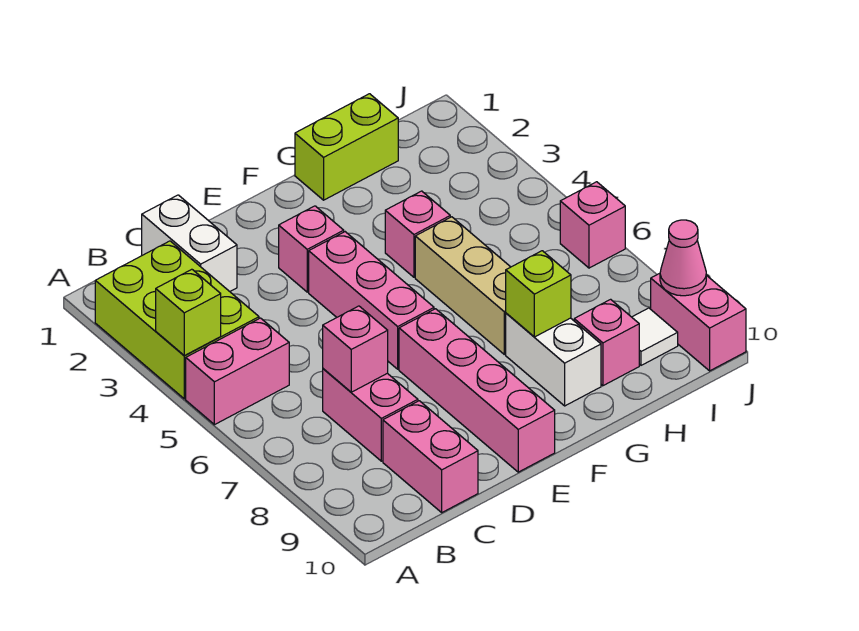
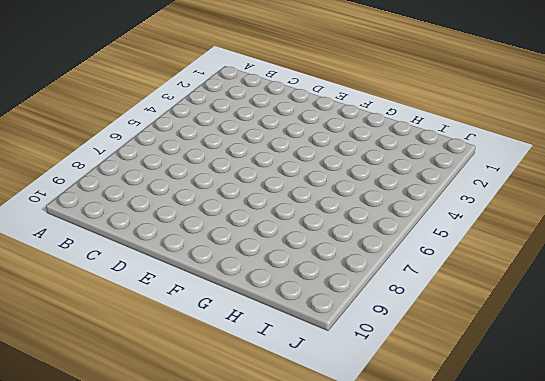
none -> lime brick A2:B4 level 1
none -> pink brick A5:B5 level 1
none -> white brick C1:C2 level 1

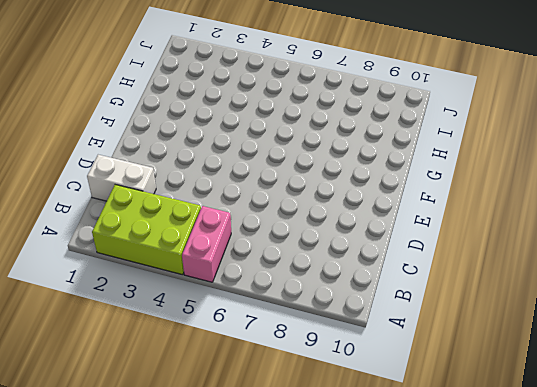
none -> pink brick C7:C8 level 1
none -> pink brick C9:C10 level 1
none -> pink brick E3 level 1

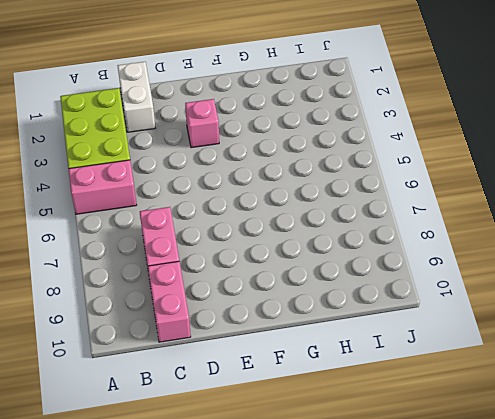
none -> pink brick E4:E6 level 1
none -> pink brick E7:E10 level 1
none -> lime brick G1:H1 level 1

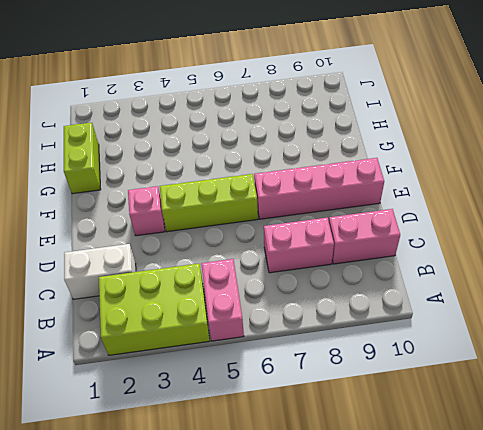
lime brick E4:E6 level 1 -> pink brick E4:E6 level 1
none -> pink brick G4 level 1
none -> tan brick G5:G7 level 1
none -> white brick G8:G9 level 1

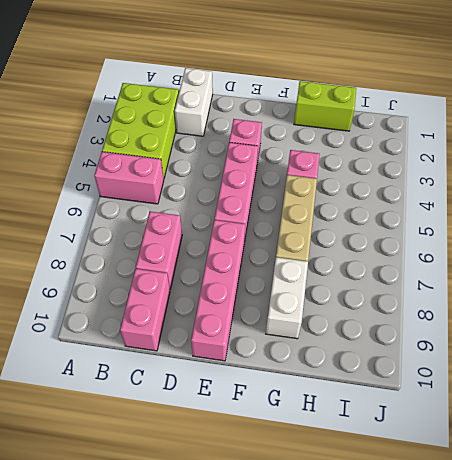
none -> pink brick H9 level 1
none -> white tile I9 level 1
none -> pink brick J6 level 1

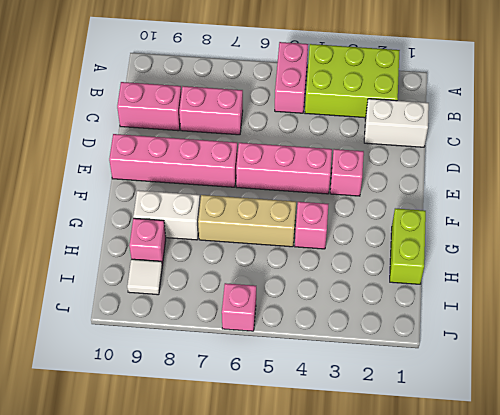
none -> pink brick J9:J10 level 1
none -> lime brick A4 level 2
none -> pink brick C7 level 2

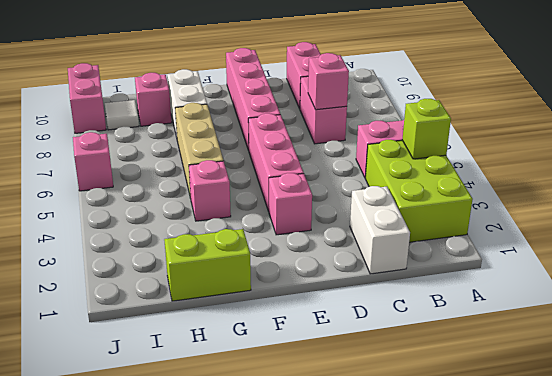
none -> lime brick G8 level 2
none -> pink cone J9 level 2

